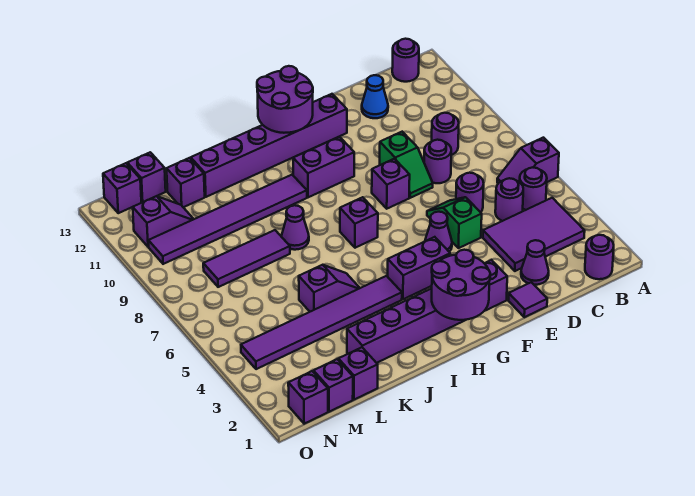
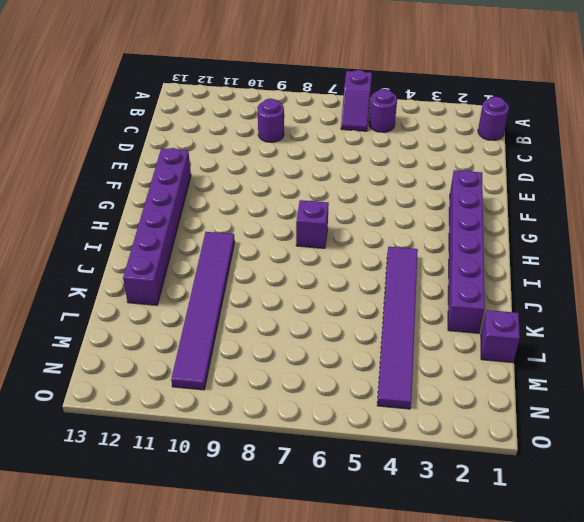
none -> purple tile B3:D4 level 1
none -> purple round brick B13 level 1
none -> purple round brick C5 level 1
none -> purple cone D2 level 1

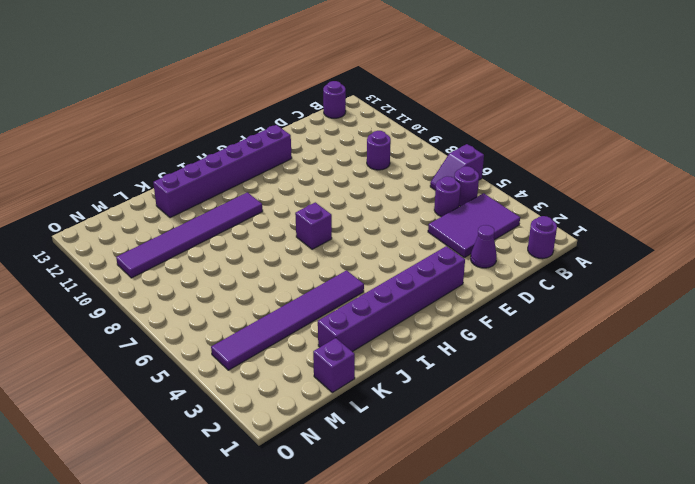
none -> purple round brick D6 level 1
none -> purple round brick D8 level 1
none -> blue cone D12 level 1
none -> purple tile E1 level 1

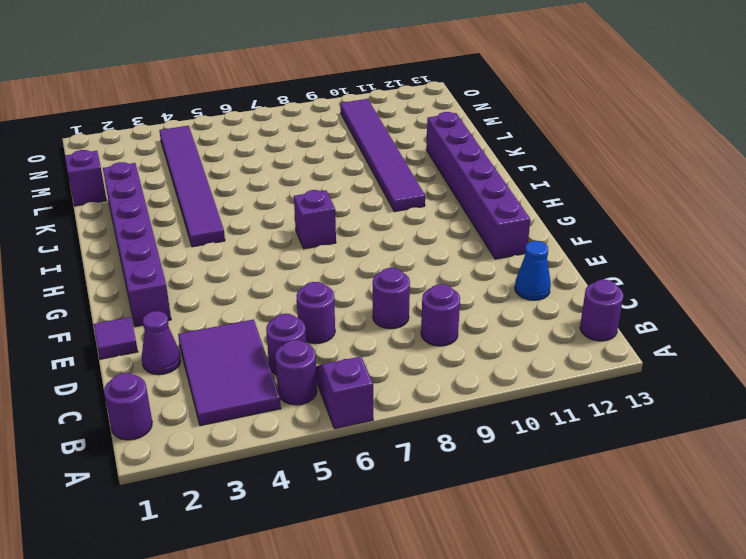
none -> green slope E5:E6 level 1 top 5
none -> green slope E8:E9 level 1 top 9
none -> purple cone F5 level 1
none -> purple brick F8 level 1

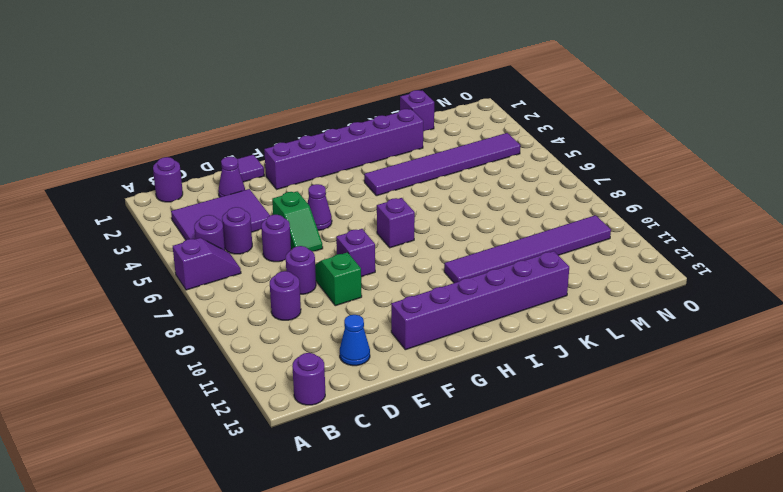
none -> purple brick G4:H4 level 1
none -> purple brick G10:H10 level 1
none -> purple slope J5:K5 level 1 top K
none -> purple cone J8 level 1

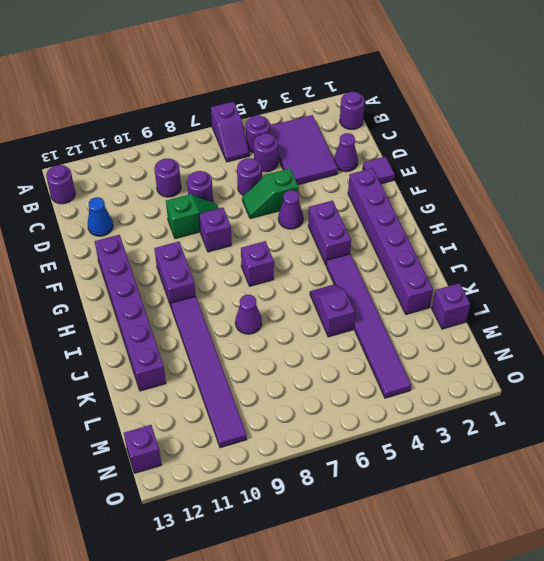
none -> purple tile K8:M8 level 1
none -> purple brick L12 level 1
none -> purple brick M1 level 1
none -> purple slope M11:N11 level 1 top N

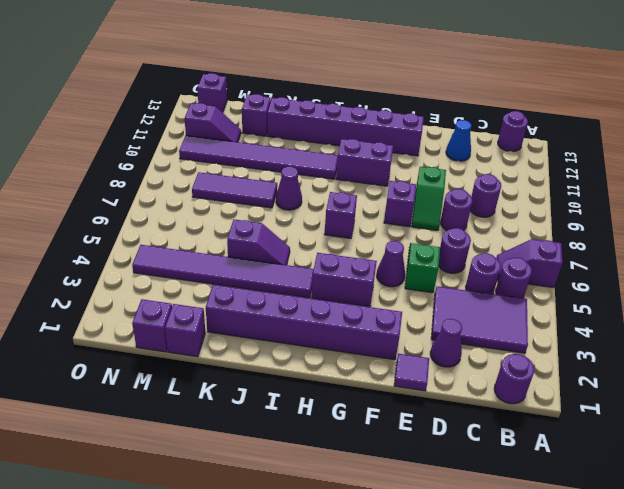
none -> purple brick M13 level 1
none -> purple brick N1 level 1
none -> purple round brick G1:H2 level 2
none -> purple round brick G12:H13 level 2

